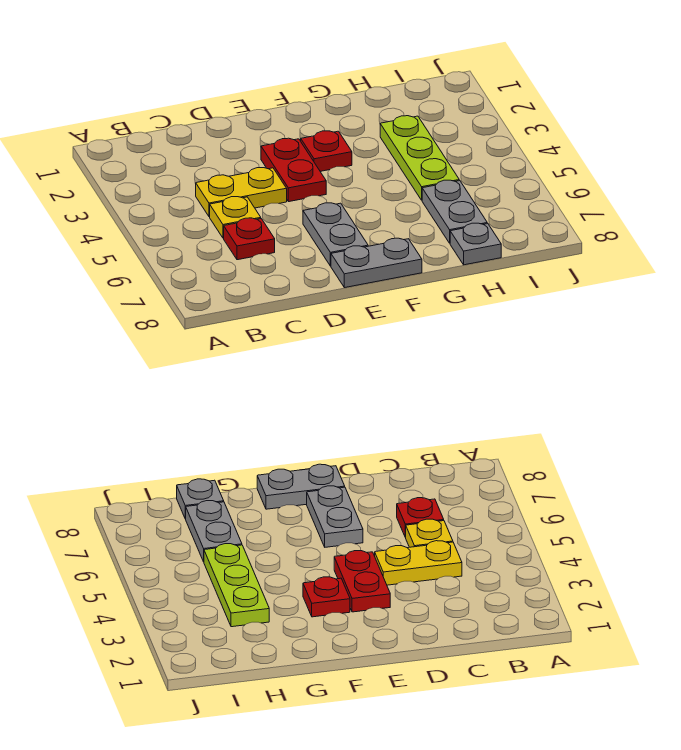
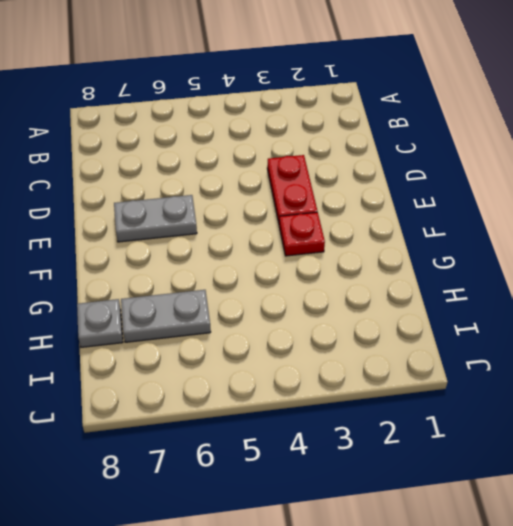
red plate D3:E3 level 1 -> red plate E3:E4 level 1
none -> yellow plate C4:D4 level 1
none -> yellow plate C5 level 1

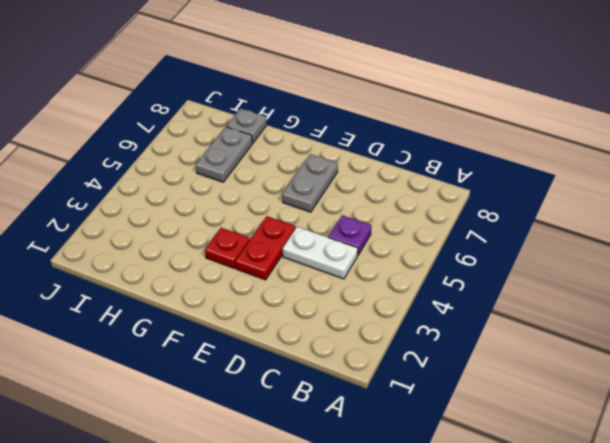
white plate C4:D4 level 1 -> yellow plate C4:D4 level 1
purple plate C5 level 1 -> yellow plate C5 level 1
none -> red plate C6 level 1
none -> grey plate E8:F8 level 1

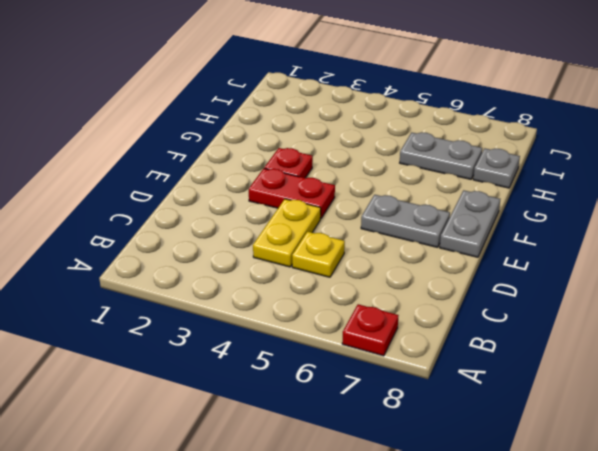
red plate A7 level 1 -> red plate C6 level 1
none -> lime plate H3:H5 level 1

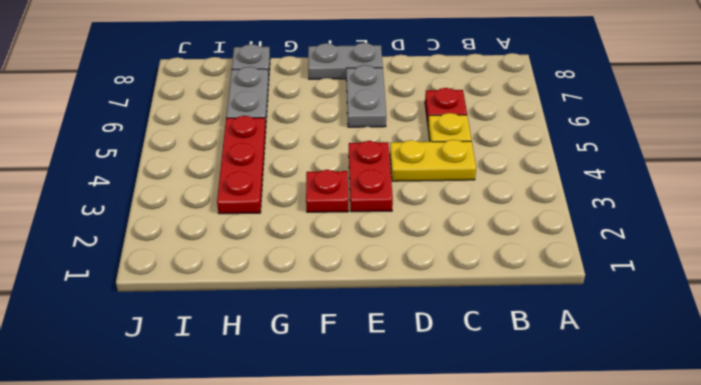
red plate H3:H5 level 1 -> lime plate H3:H5 level 1

